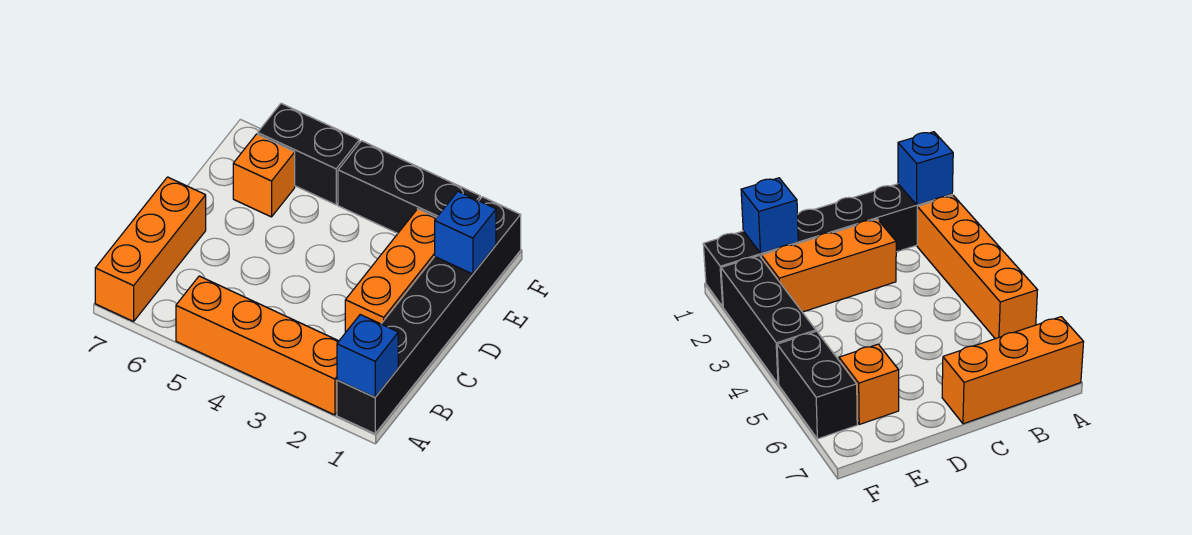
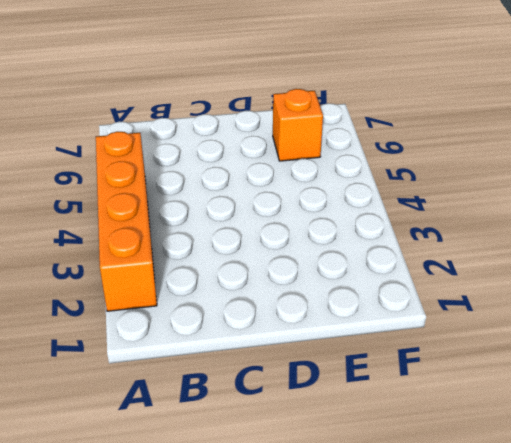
none -> black brick A1:F1 level 1
none -> orange brick A7:C7 level 1

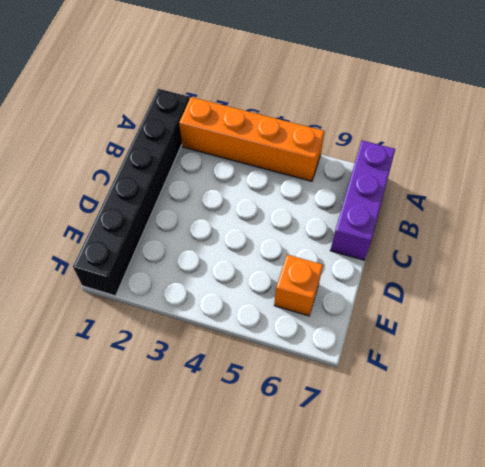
purple brick A7:C7 level 1 -> orange brick A7:C7 level 1
none -> orange brick C2:E2 level 1
none -> black brick F2:F4 level 1

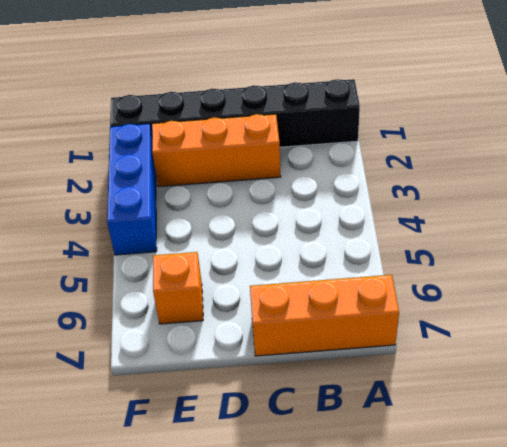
blue brick F2:F4 level 1 -> black brick F2:F4 level 1
none -> orange brick A2:A5 level 1
none -> black brick F5:F6 level 1

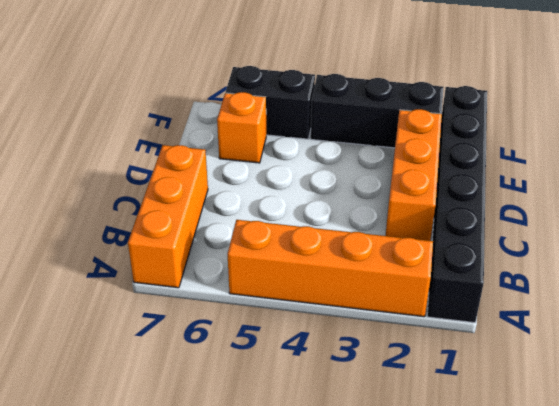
none -> blue brick A1 level 2
none -> blue brick E1 level 2

